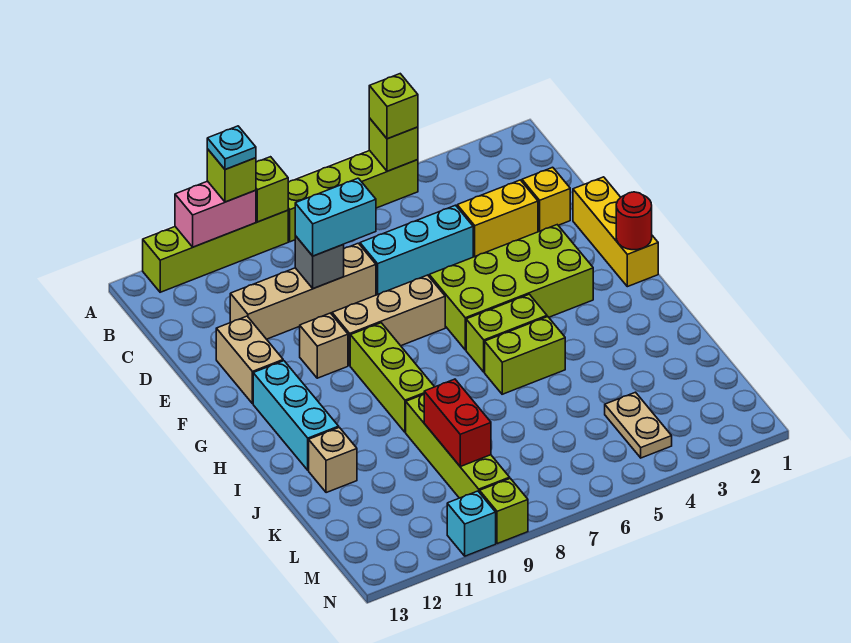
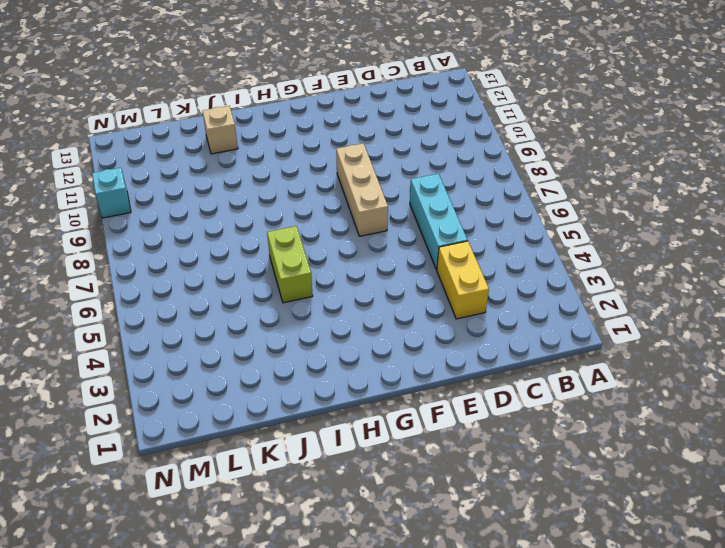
none -> lime brick A5:A8 level 1
none -> lime brick A9:A12 level 1
none -> yellow brick D2 level 1
none -> tan brick D8:D11 level 1

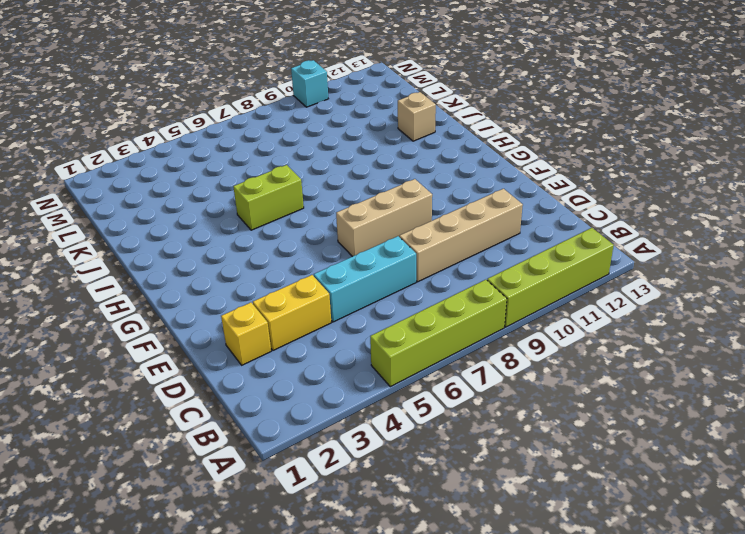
none -> yellow brick E1:G1 level 1
none -> tan brick E12:F12 level 1
none -> lime brick F3:G6 level 1
none -> tan brick F10 level 1

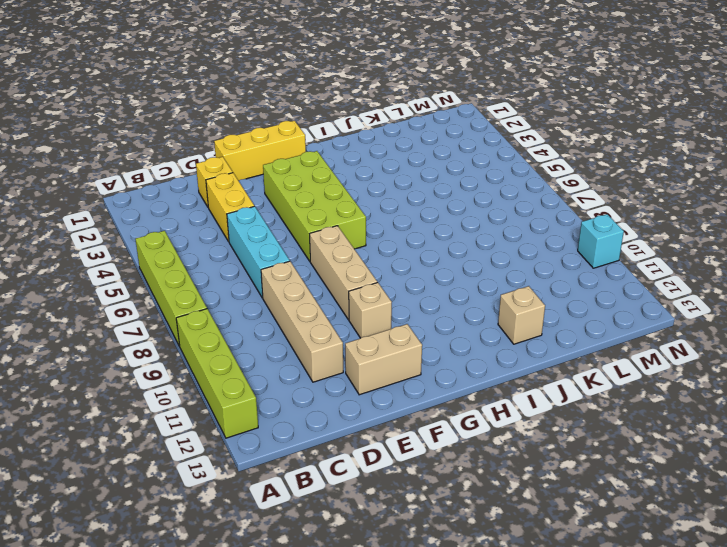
none -> lime brick G9:I9 level 1
none -> cyan brick G12:I12 level 1
none -> lime brick H5:H6 level 1
none -> lime brick I5:I6 level 1

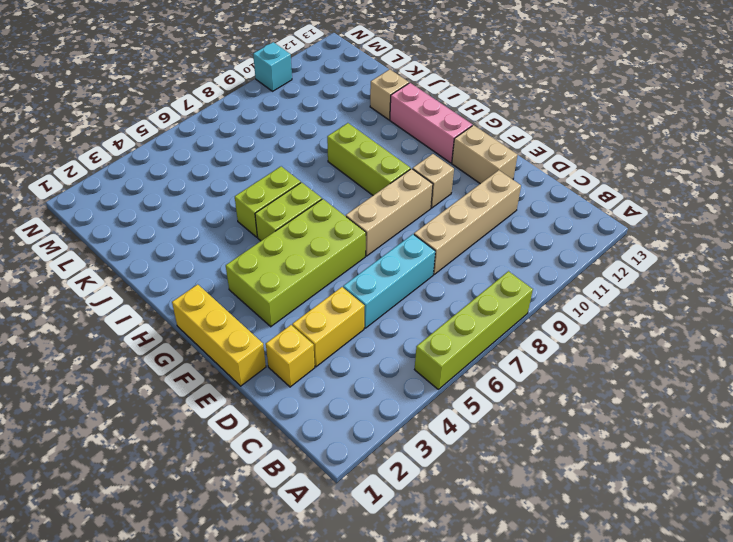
pink brick G12:I12 level 1 -> cyan brick G12:I12 level 1
none -> lime brick A9:A12 level 1
none -> lime brick J9:M9 level 1
none -> tan plate L4:M4 level 1
none -> lime brick N9 level 1

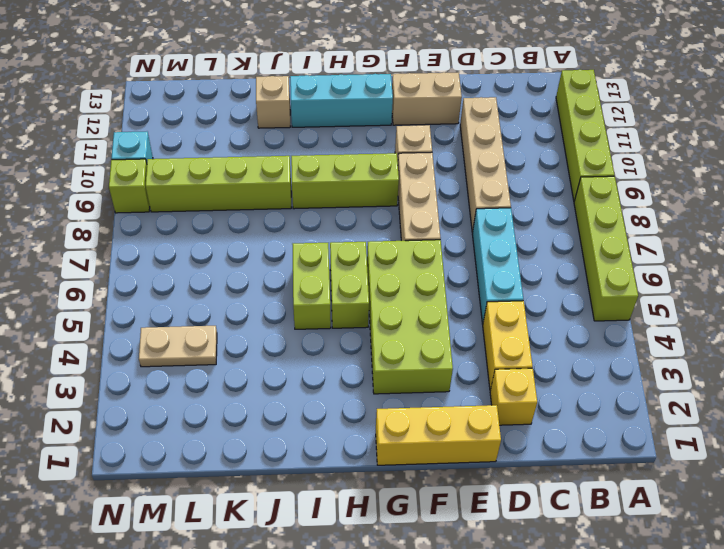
none -> lime brick A5 level 2
none -> lime brick A9 level 2
none -> pink brick A10:A11 level 2
none -> grey brick D9 level 2

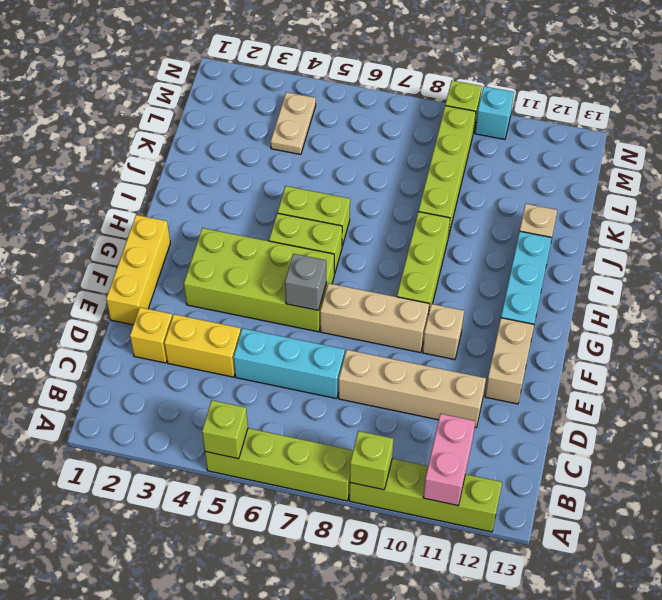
pink brick A11:B11 level 2 -> pink brick A10:A11 level 2
grey brick F6 level 2 -> grey brick D9 level 2
none -> red round brick G1 level 2
none -> red brick K9:L9 level 2
none -> lime brick A5 level 3
none -> lime brick A10 level 3

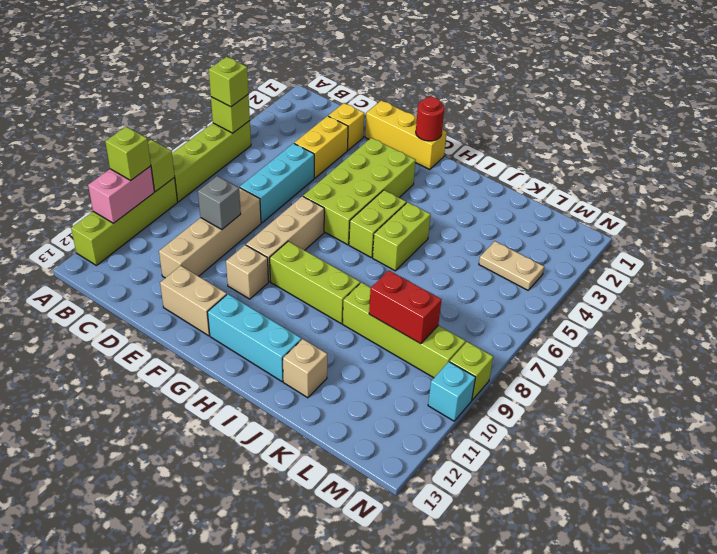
none -> cyan brick D8:D9 level 3
none -> cyan plate A10 level 4

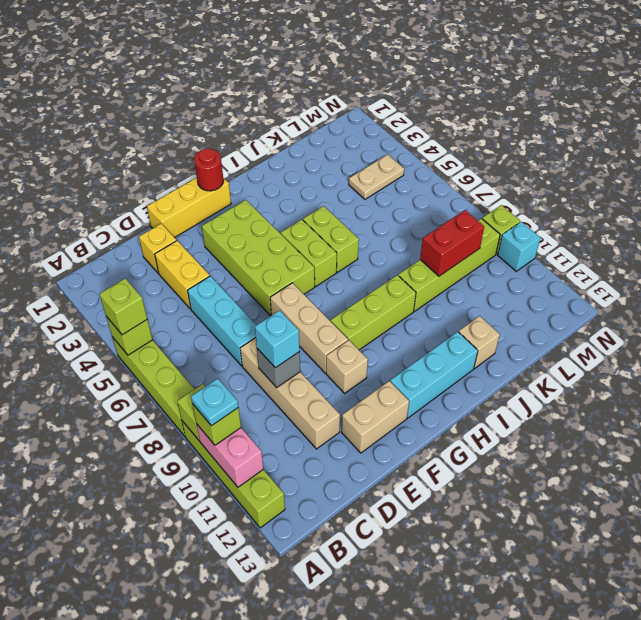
cyan brick D9 level 3 -> cyan brick D8:D9 level 3

